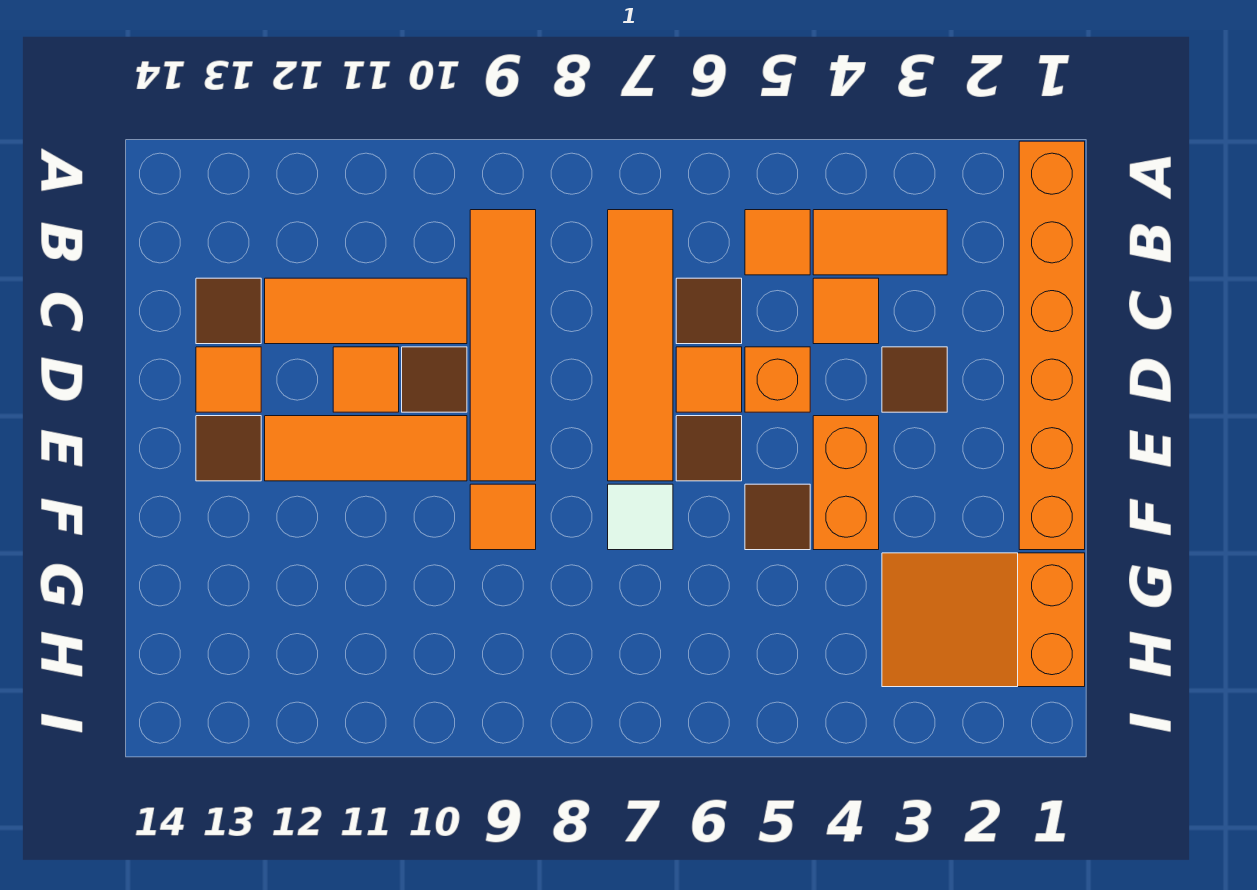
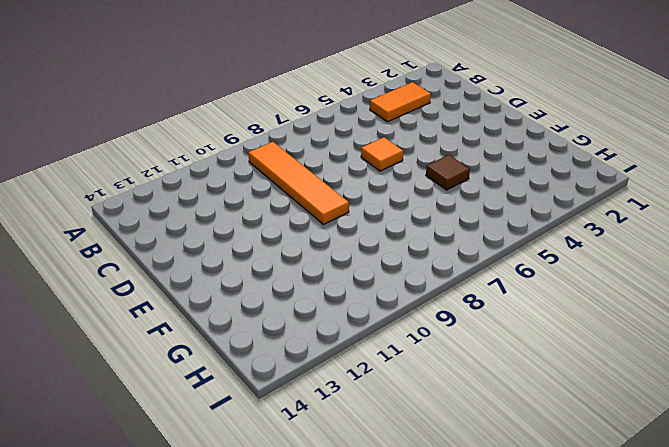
none -> orange brick A1:F1 level 1
none -> orange tile B5 level 1
none -> orange tile B7:E7 level 1

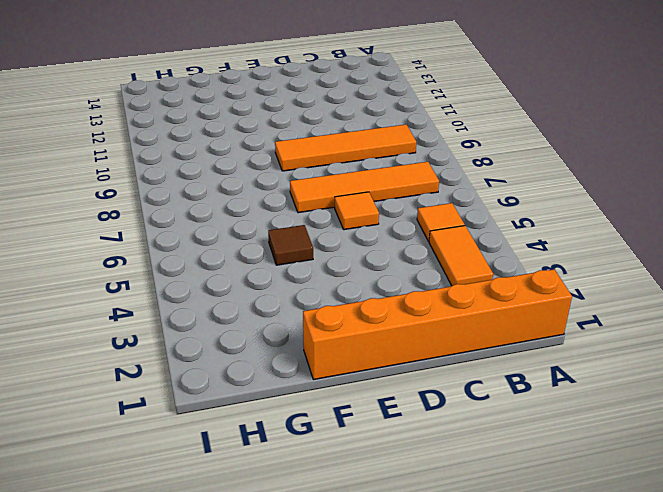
none -> orange tile C4 level 1
none -> brown tile C6 level 1
none -> orange tile C10:C12 level 1

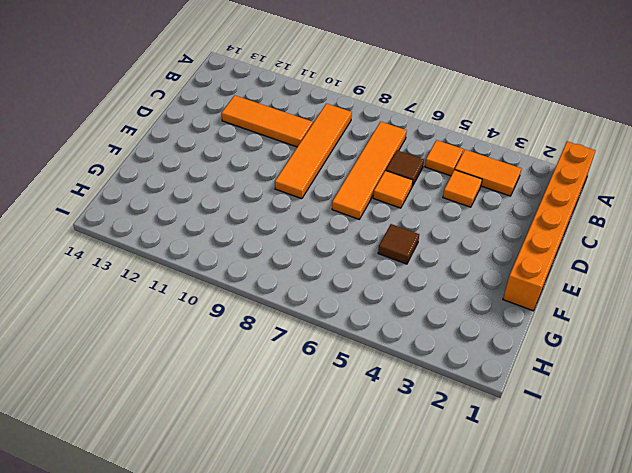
none -> brown tile C13 level 1
none -> brown tile D3 level 1
none -> orange brick D5 level 1

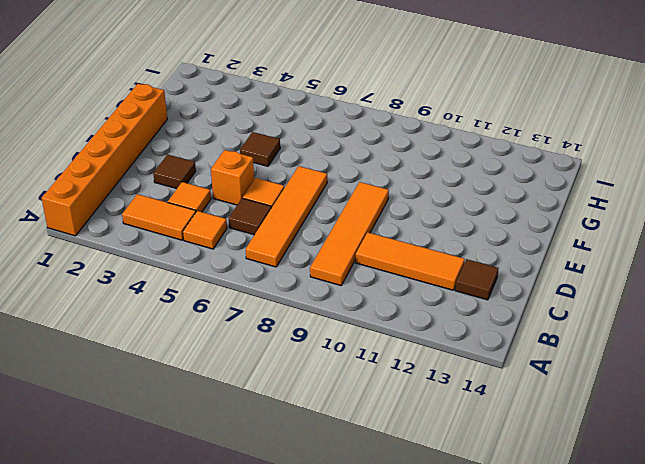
none -> brown tile D10 level 1
none -> orange tile D11 level 1
none -> orange tile D13 level 1

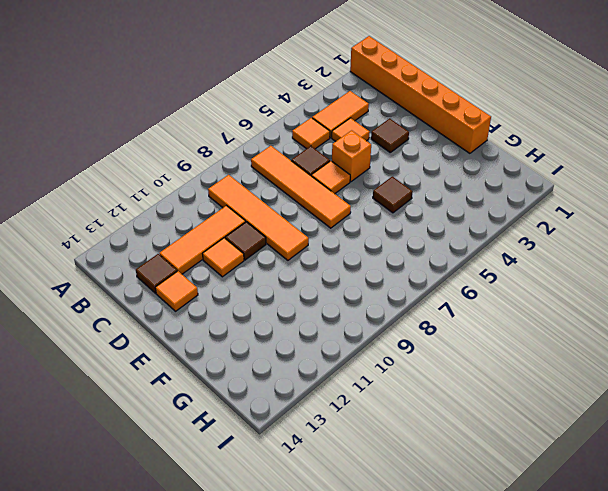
none -> orange brick E4:F4 level 1
none -> brown tile E6 level 1
none -> orange tile E10:E12 level 1

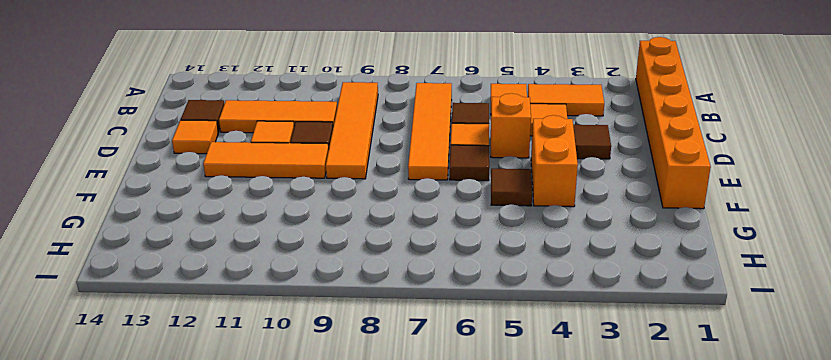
none -> brown tile E13 level 1
none -> white tile F7 level 1
none -> orange tile F9 level 1

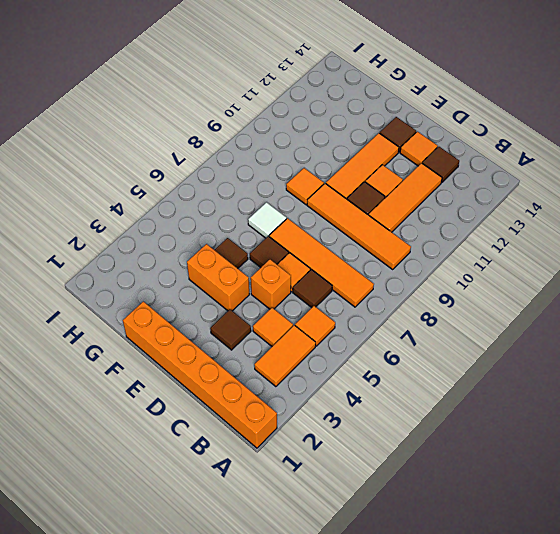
none -> orange slope G1:H3 level 1 top 1

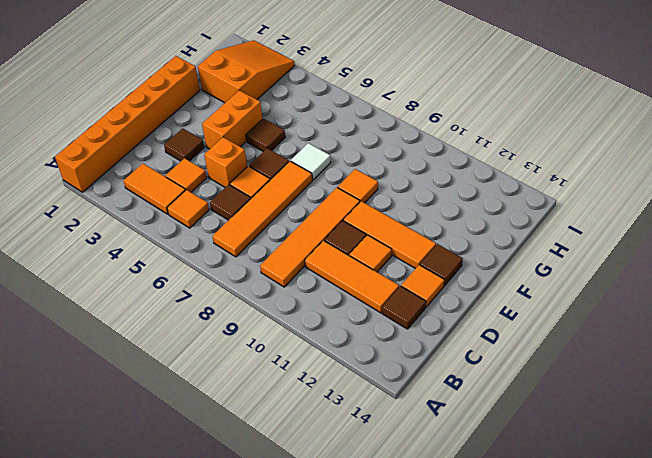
orange slope G2:I3 level 1 top G -> orange slope G1:H3 level 1 top 1

